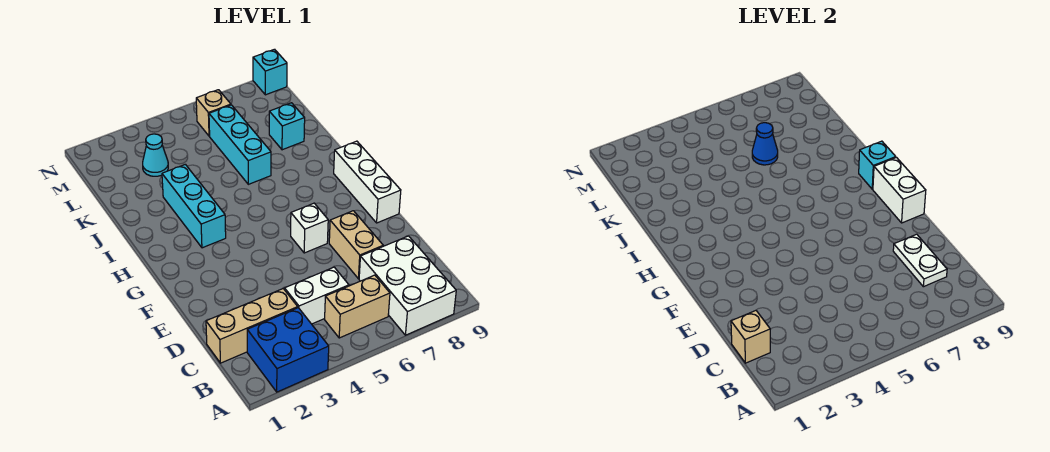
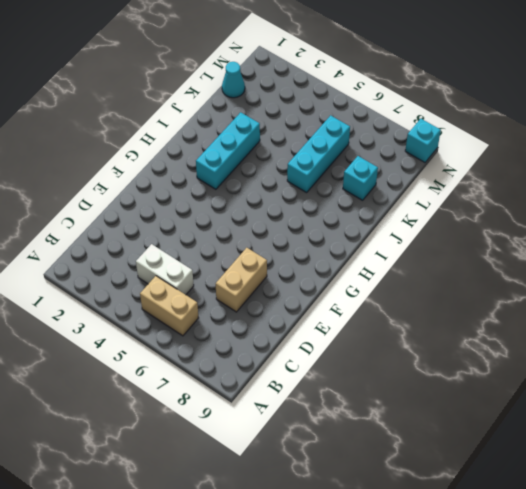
cyan cone L1 level 1 -> cyan cone L3 level 1
none -> blue brick A2:B3 level 1
none -> white brick A7:C8 level 1
none -> tan brick C1:C3 level 1

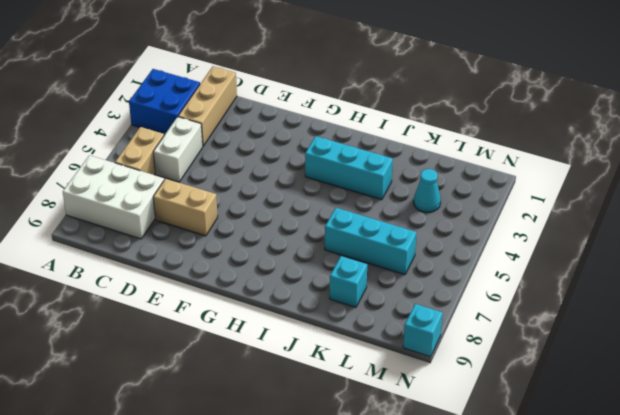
none -> white brick F6 level 1
none -> white brick F9:H9 level 1
none -> tan brick M6 level 1

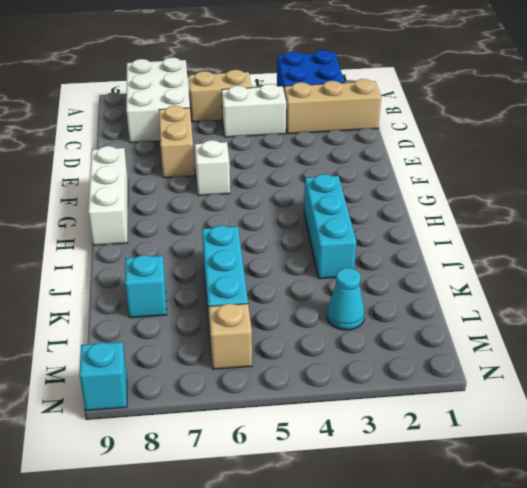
none -> tan brick C1 level 2
none -> white plate C8:D8 level 2
none -> white brick F9:G9 level 2

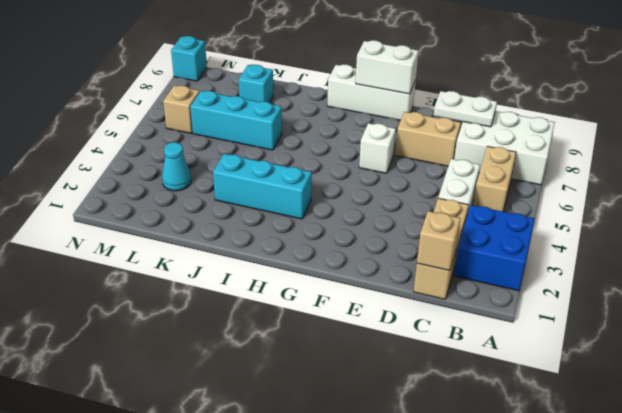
none -> cyan brick H9 level 2
none -> blue cone K6 level 2

